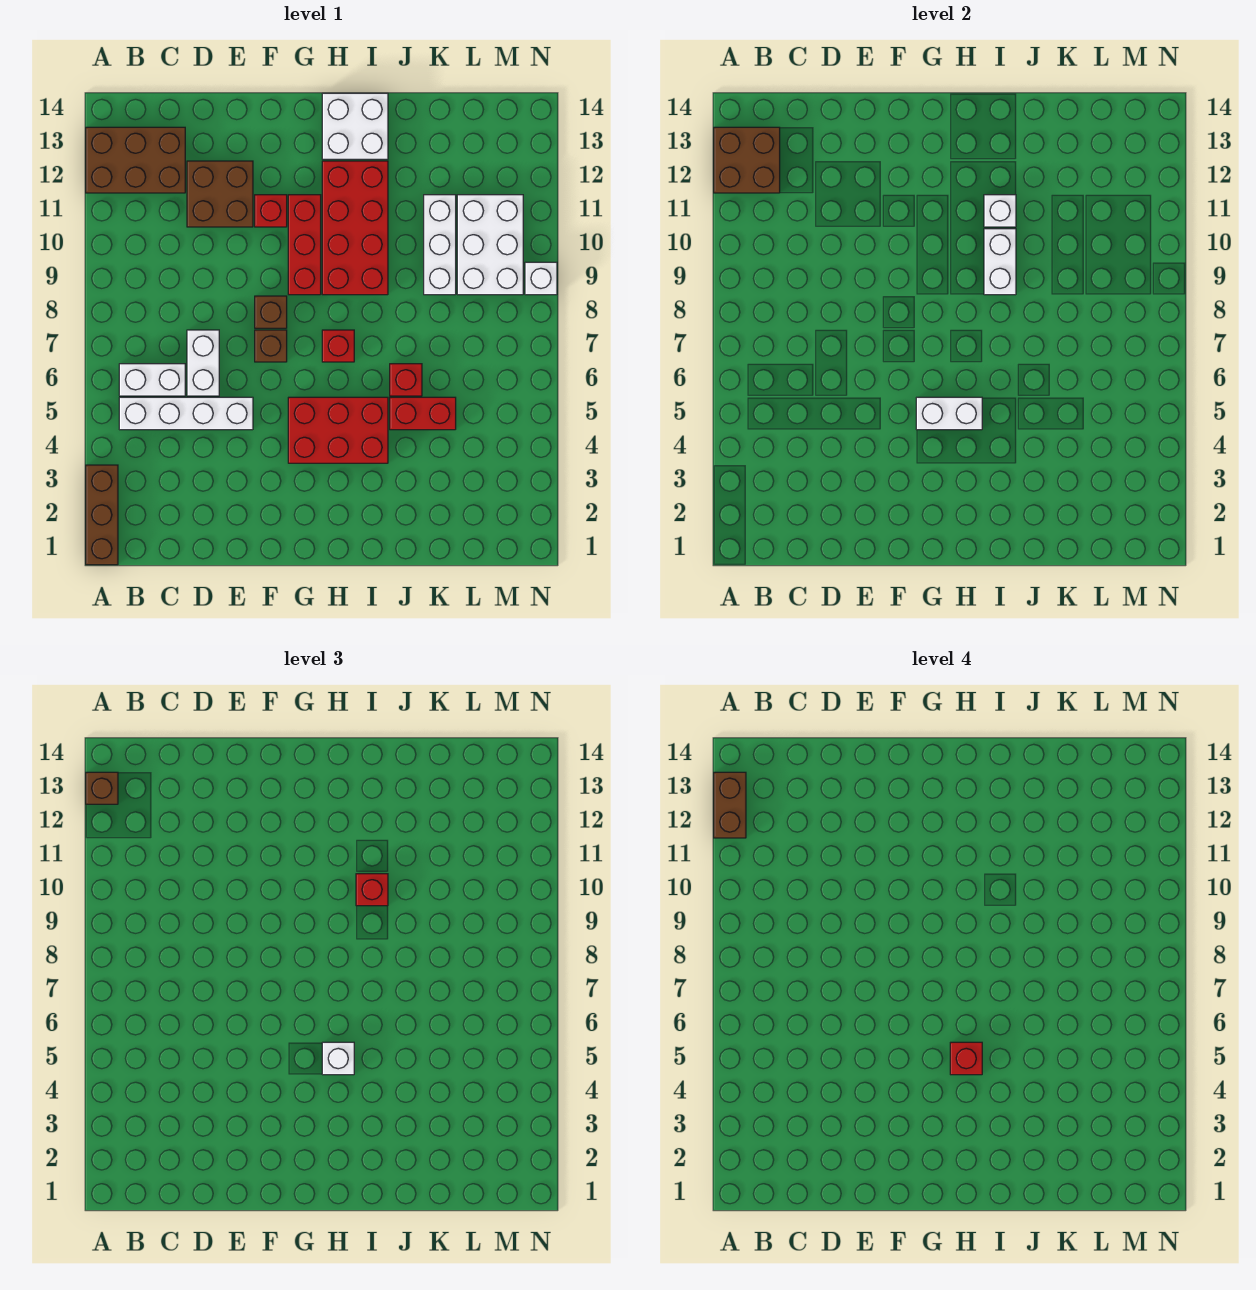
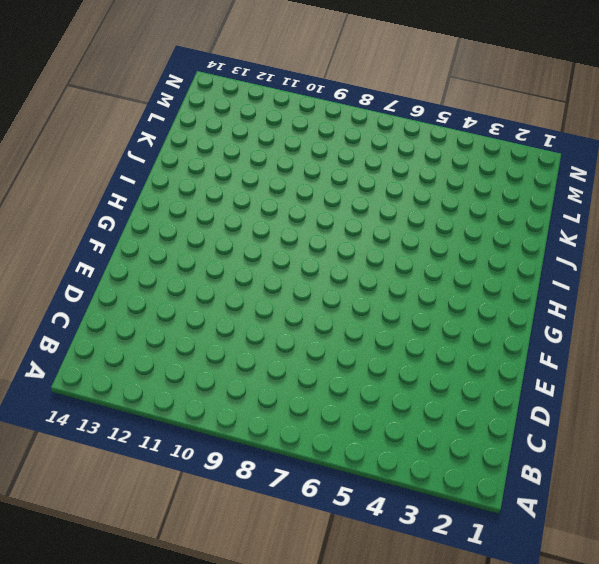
none -> brown brick A1:A3 level 1
none -> brown brick A12:C13 level 1
none -> white brick B5:E5 level 1

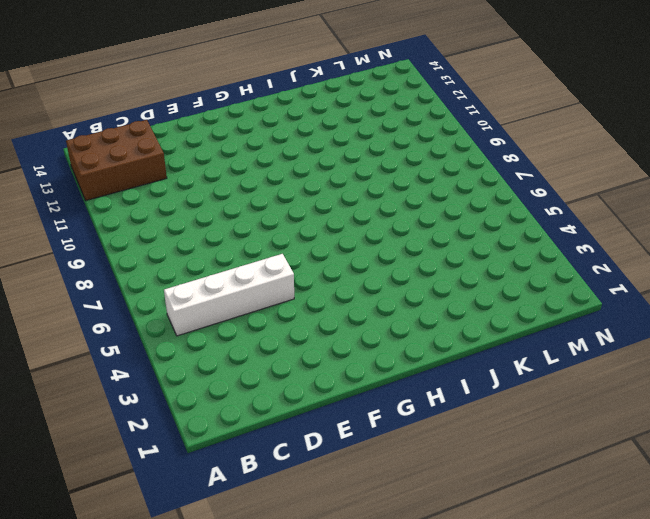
none -> brown brick A1:A3 level 1
none -> white brick B6:C6 level 1
none -> white brick D6:D7 level 1

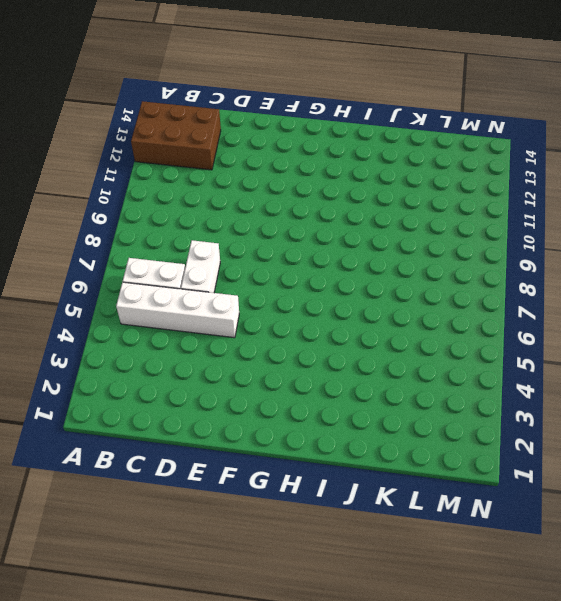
none -> brown brick A1:A3 level 1
none -> brown brick D11:E12 level 1
none -> brown brick F7 level 1

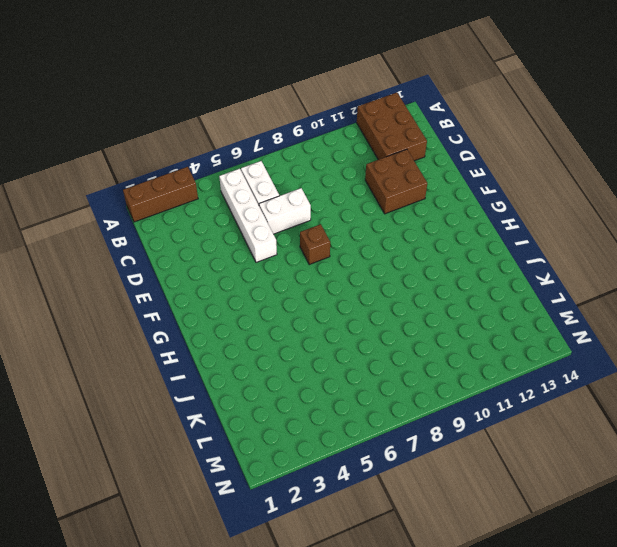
none -> brown brick F8 level 1
none -> red brick F11 level 1
none -> red brick G4:I5 level 1

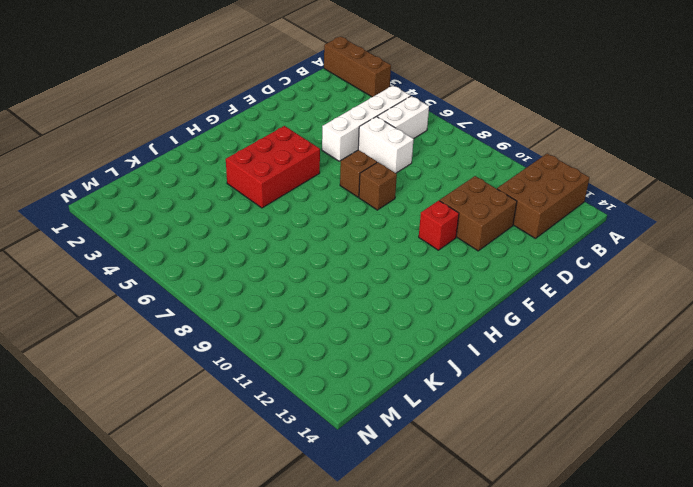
none -> red brick G9:G11 level 1
none -> red brick H7 level 1
none -> red brick H9:I12 level 1

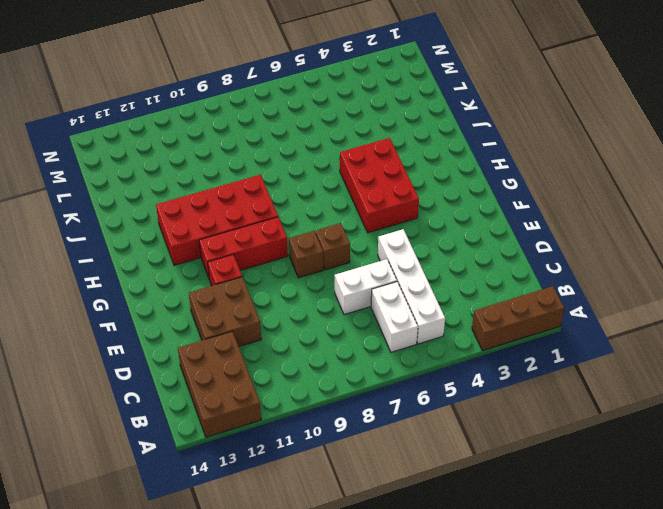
none -> red brick H7 level 1
none -> white brick H13:I14 level 1
none -> red brick J5:K5 level 1

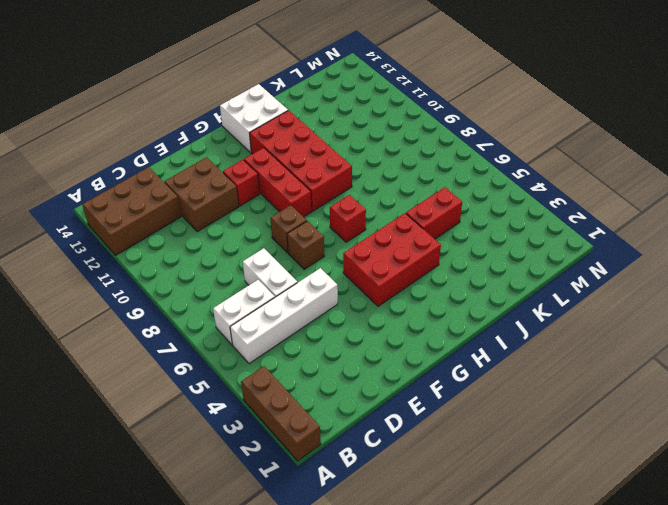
none -> red brick J6 level 1
none -> white brick K9:K11 level 1
none -> white brick L9:M11 level 1

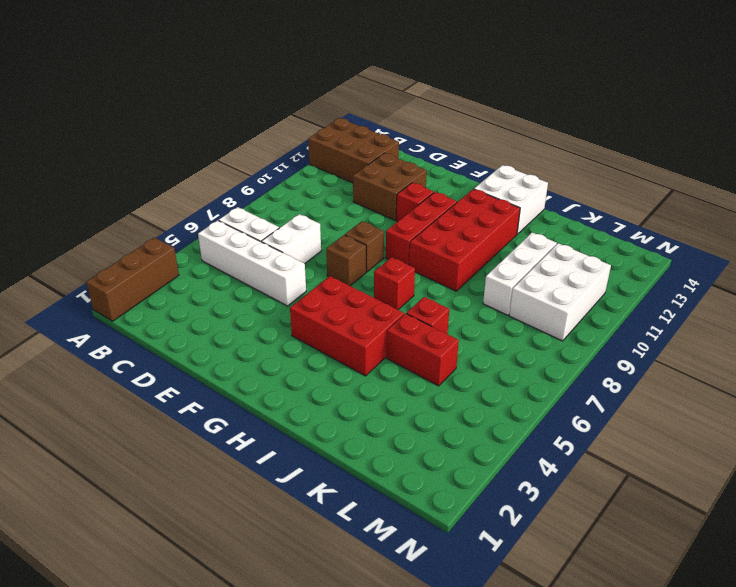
none -> white brick N9 level 1
none -> brown brick A12:B13 level 2
none -> white brick G5:H5 level 2

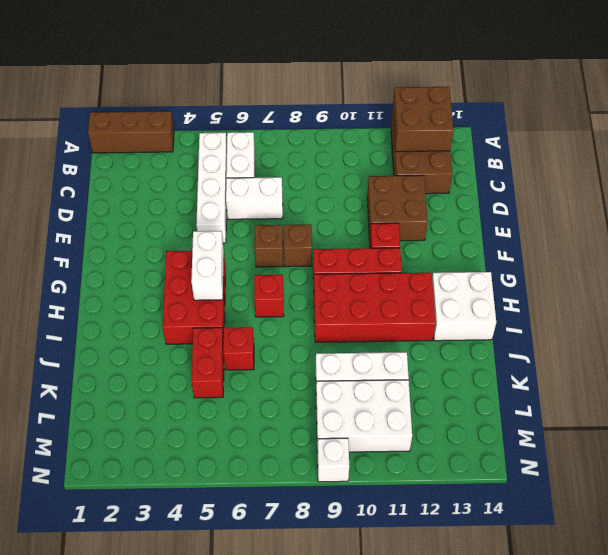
none -> white brick I9:I10 level 2
none -> white brick I11 level 2
none -> brown brick A13 level 3

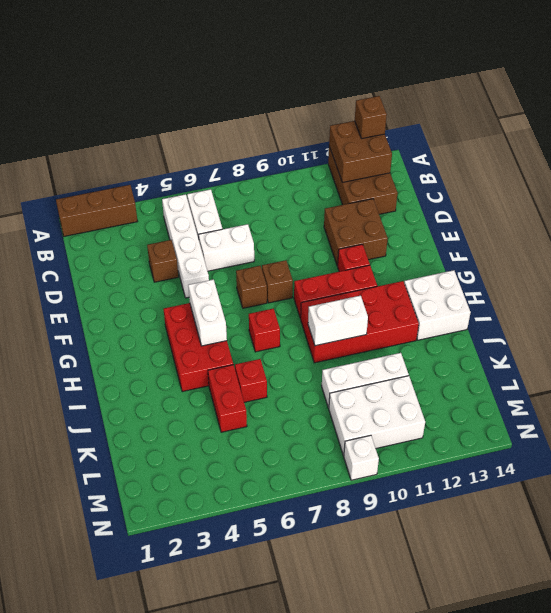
brown brick D4 level 1 -> none
none -> white brick I11 level 2
none -> white brick H5 level 3
none -> red brick I10 level 3

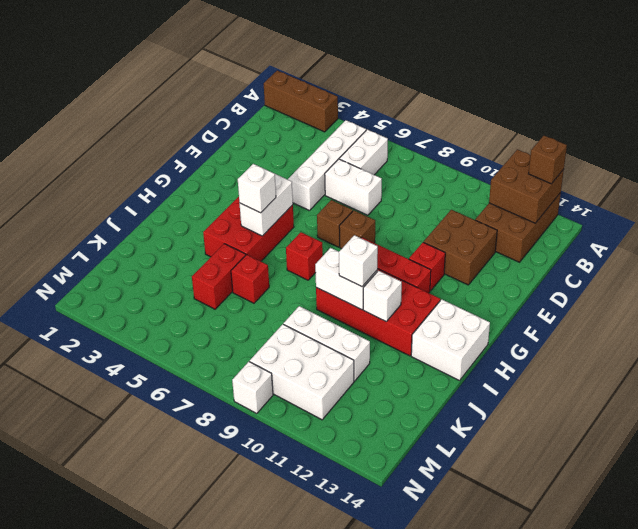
white brick I10 level 3 -> red brick I10 level 3
none -> brown brick A12:A13 level 4
none -> red brick H5 level 4

